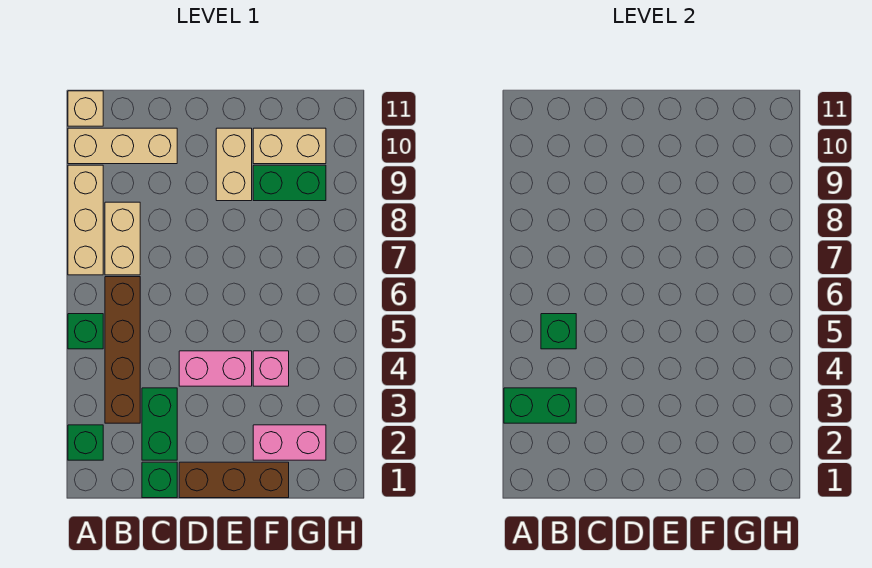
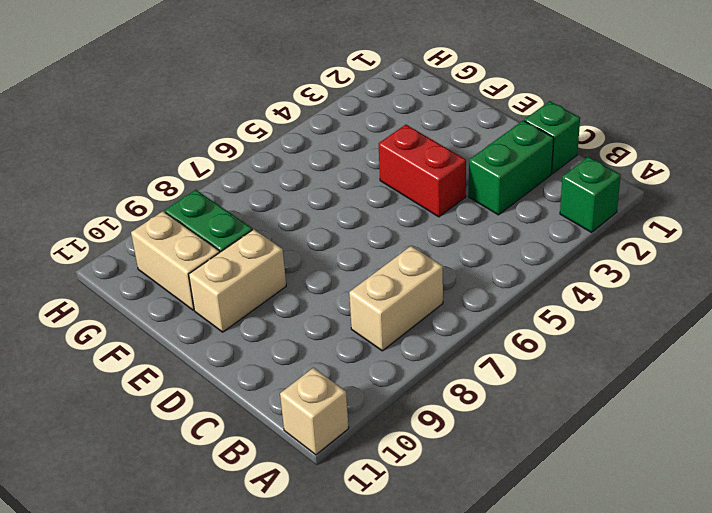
red brick D4:E4 level 1 -> pink brick D4:E4 level 1
none -> green brick A5 level 1
none -> tan brick A7:A9 level 1
none -> tan brick A10:C10 level 1

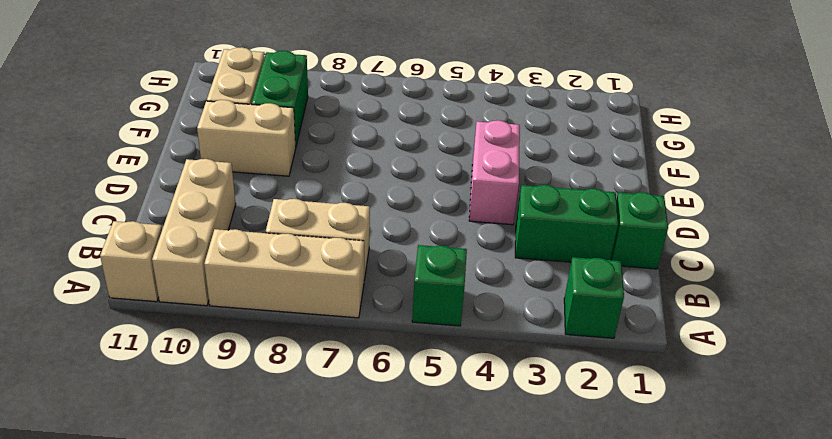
none -> brown brick B3:B6 level 1
none -> brown brick D1:F1 level 1
none -> pink brick F2:G2 level 1

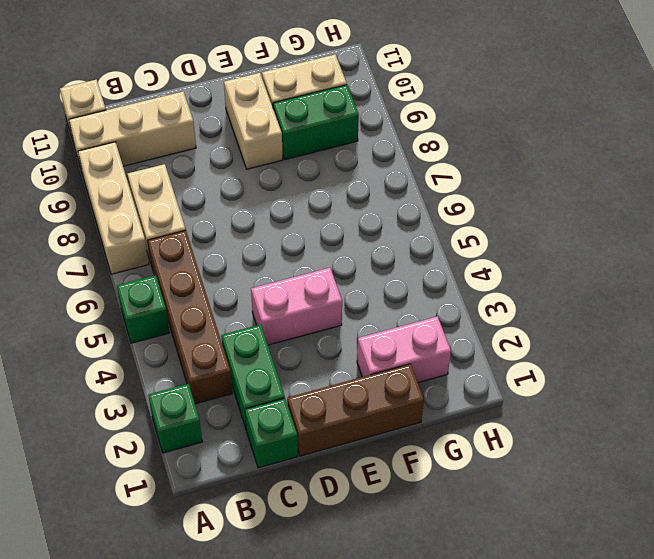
none -> pink brick F4 level 1
none -> green brick A3:B3 level 2
none -> green brick B5 level 2

